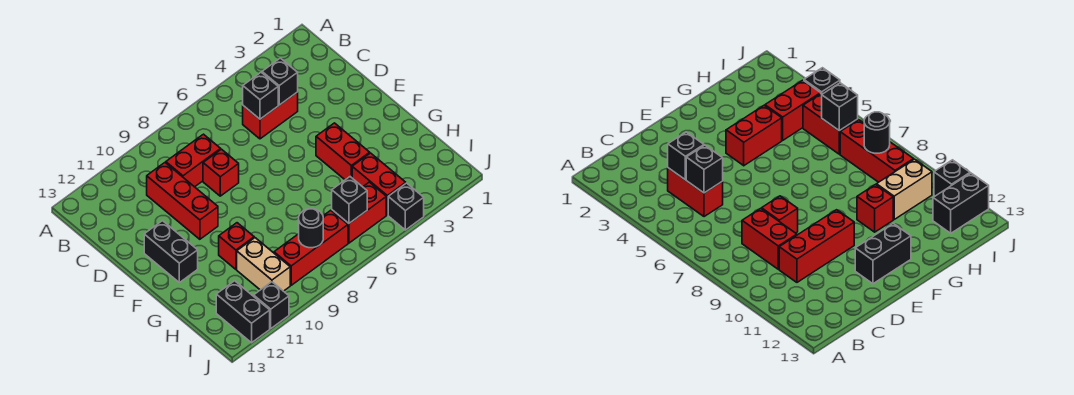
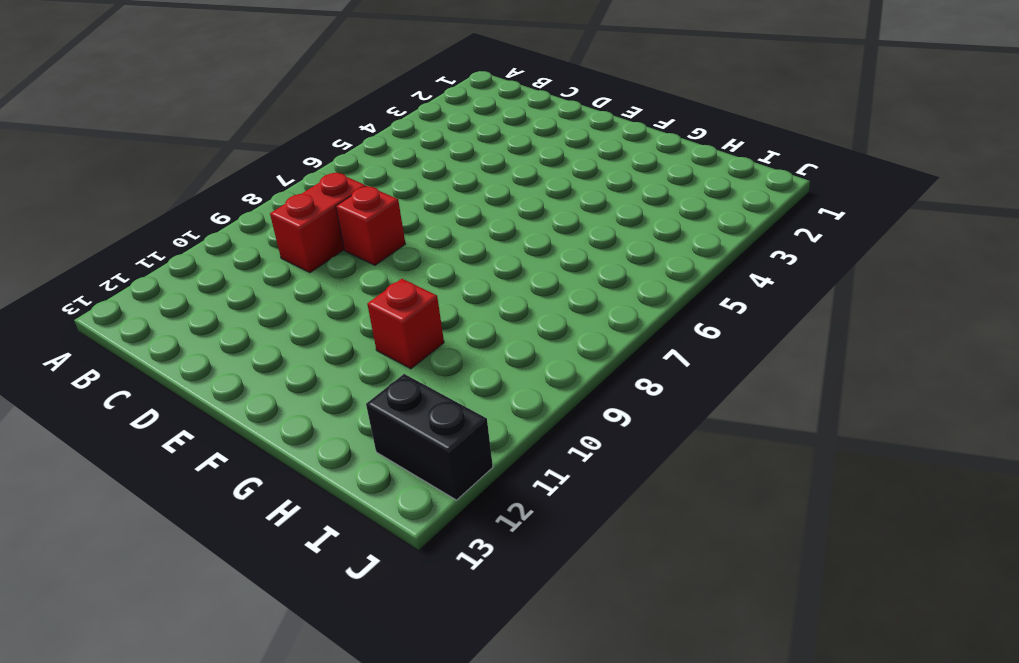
none -> red brick C4:C5 level 1
none -> red brick C10:E10 level 1
none -> black brick E12:F12 level 1

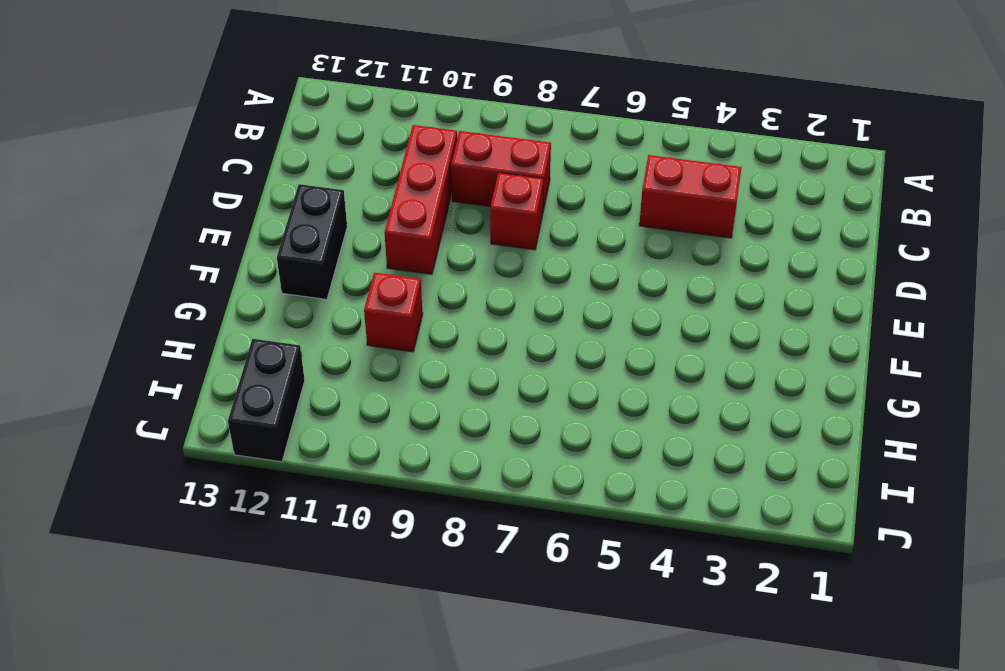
none -> red brick F4:G4 level 1
none -> red brick H4:I4 level 1
none -> tan brick H10:I10 level 1

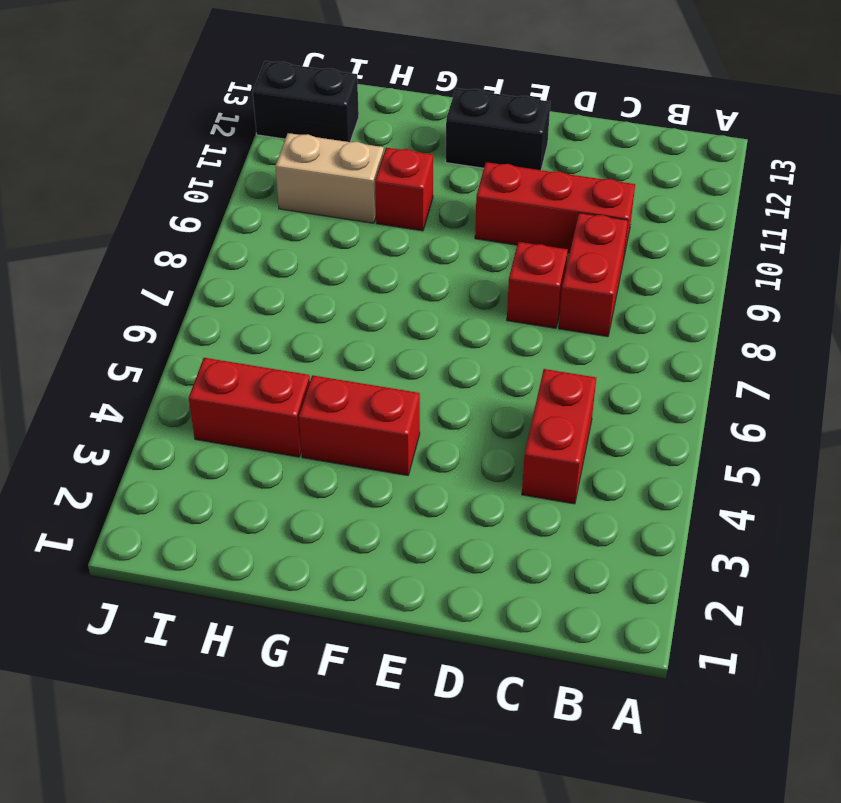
none -> red brick I5:I6 level 1
none -> red brick I7:I9 level 1
none -> black brick J4 level 1

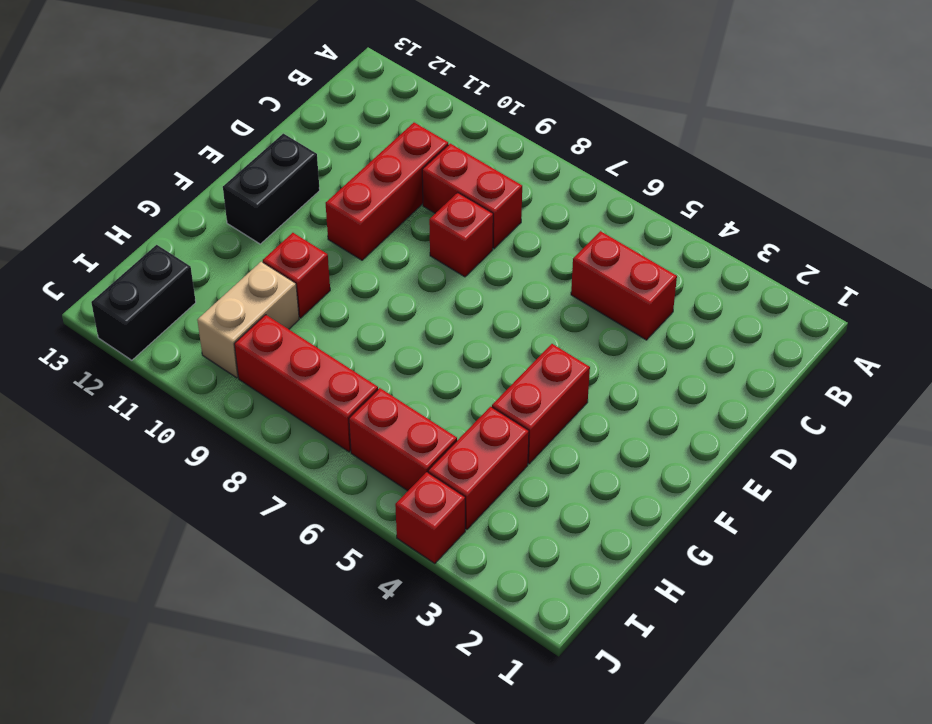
red brick J4 level 1 -> black brick J4 level 1
none -> black brick J11 level 1
none -> black brick C4 level 2
none -> black brick C5 level 2

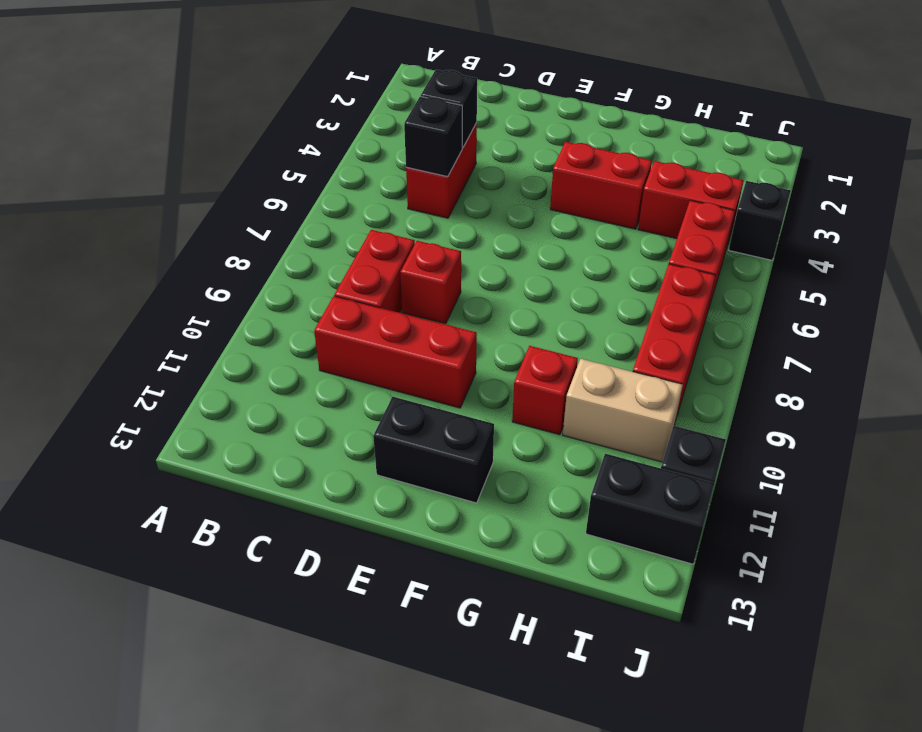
none -> black brick I6 level 2
none -> black round brick I8 level 2

